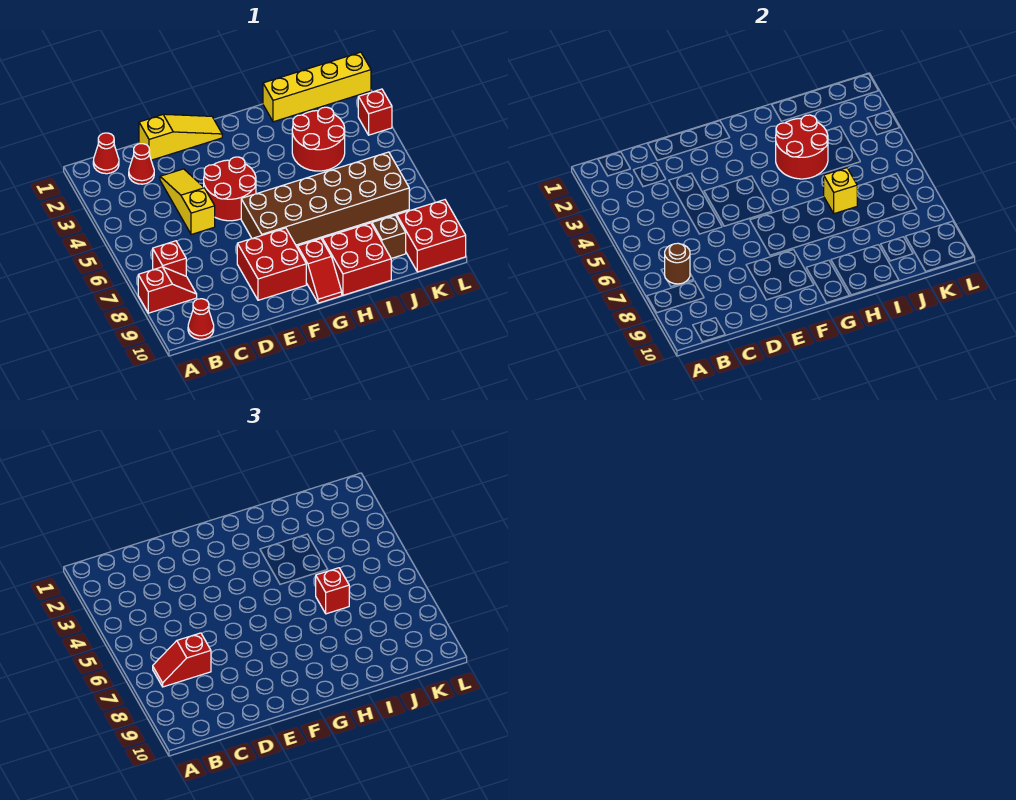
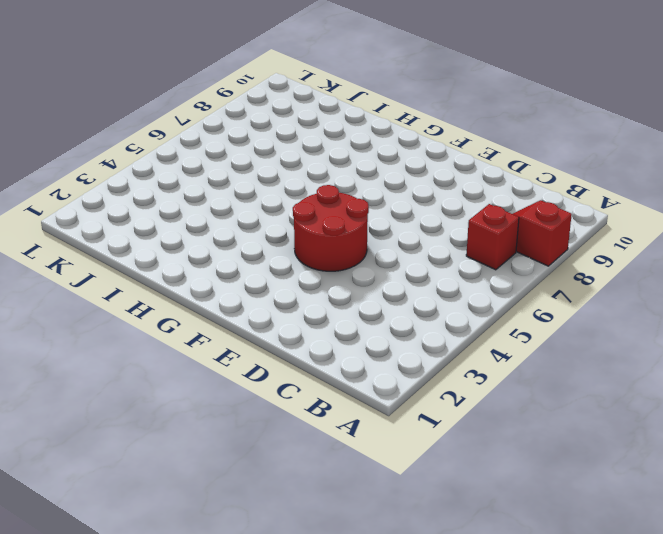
none -> red cone B1 level 1
none -> red cone B10 level 1
none -> red cone C2 level 1

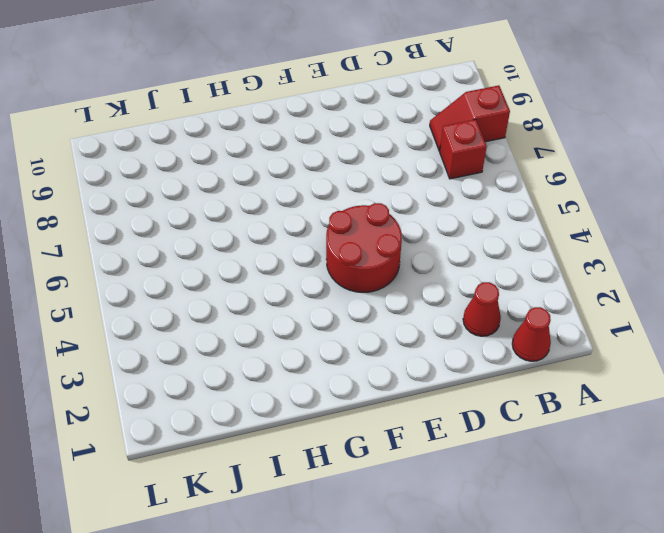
none -> red cone B10 level 1
none -> yellow slope D1:F1 level 1 top D
none -> yellow slope D3:D5 level 1 top 5

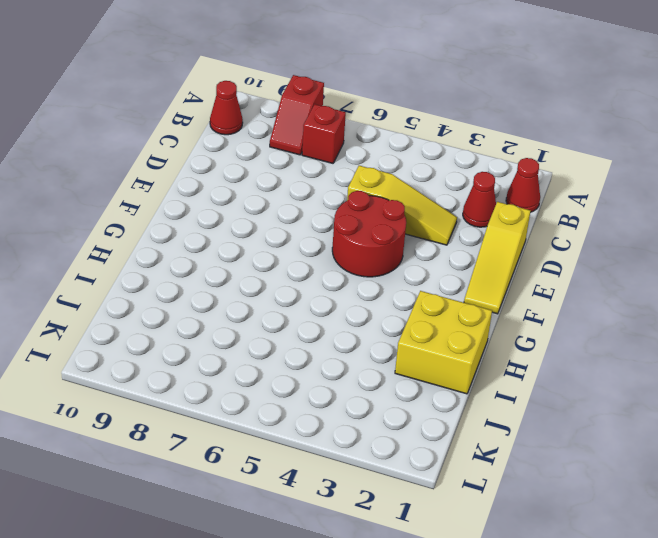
yellow brick H1:I2 level 1 -> yellow brick I1:L1 level 1
none -> red brick E8:F9 level 1
none -> brown brick F6:K7 level 1
none -> red slope G9:G10 level 1 top 9

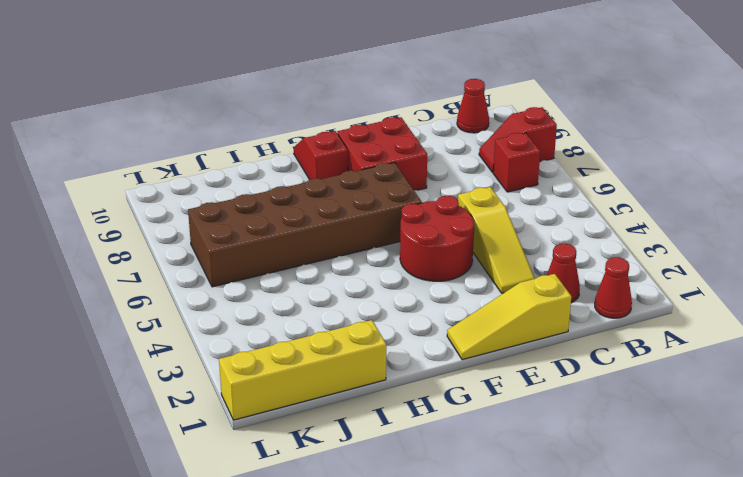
none -> red brick H9:I10 level 1
none -> red round brick I3:J4 level 1
none -> brown brick J9 level 1

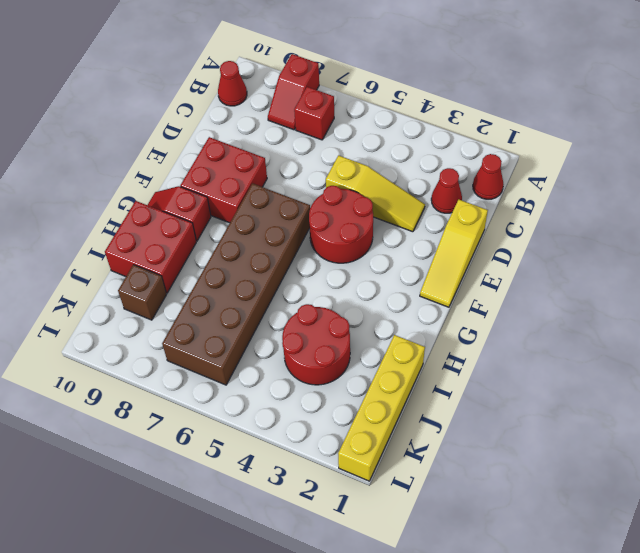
none -> red brick K9:L10 level 1
none -> red brick L3 level 1
none -> brown round brick B7 level 2

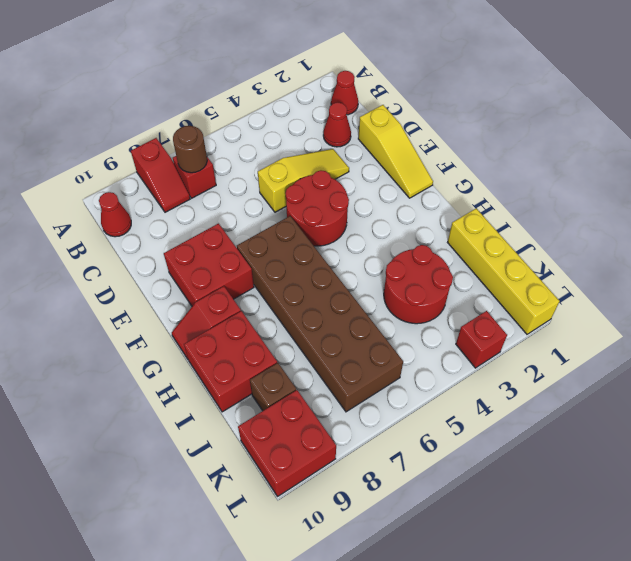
none -> red round brick H3:I4 level 2
none -> yellow brick I6 level 2
none -> red slope B7:C7 level 3 top C

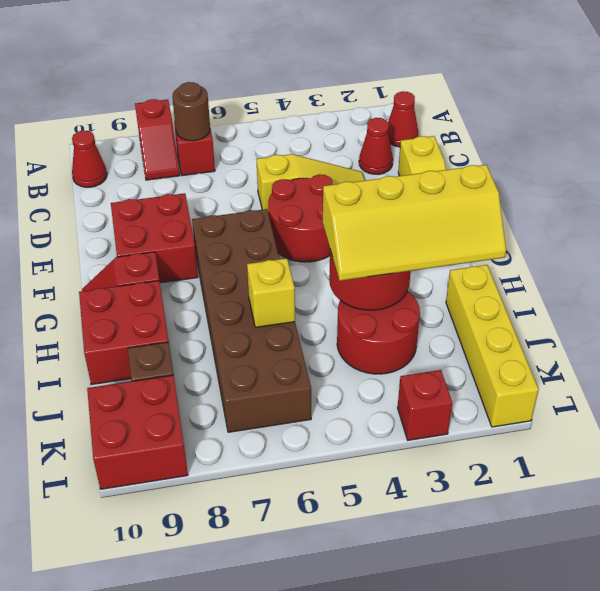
yellow slope H1:I4 level 3 top H -> none
none -> red slope B7:C7 level 3 top C
none -> red brick I6 level 3

